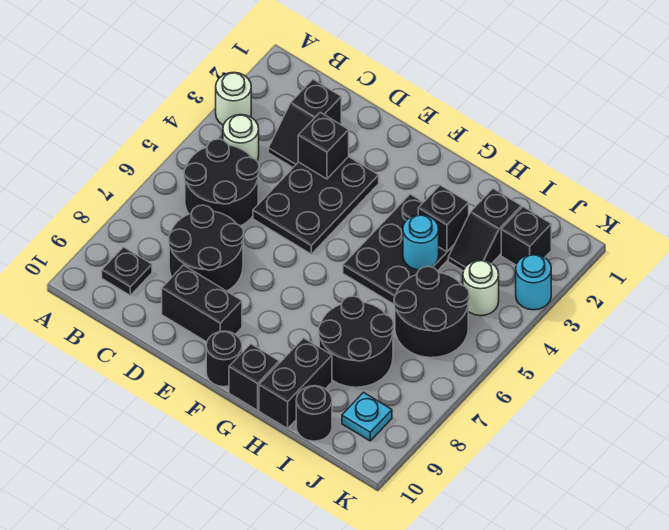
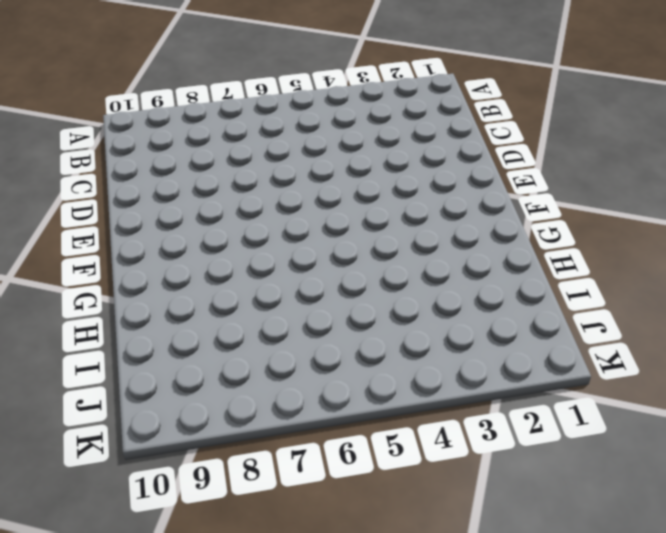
none -> white round brick A3 level 1
none -> white round brick B4 level 1
none -> black round brick B5:C6 level 1

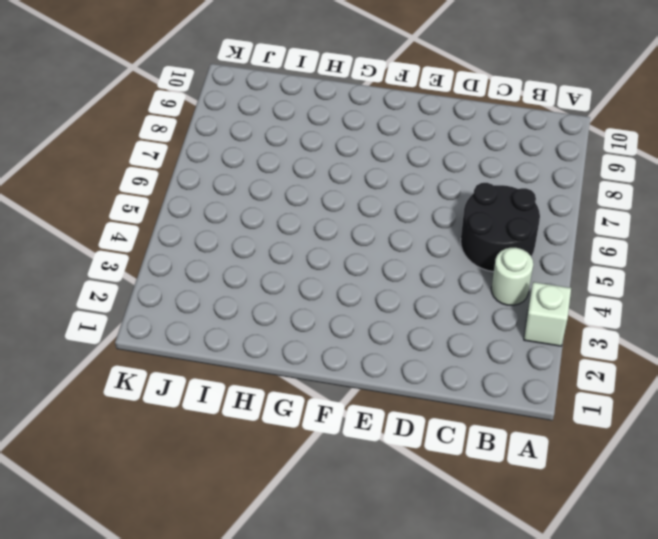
white brick A3 level 1 -> white round brick A3 level 1
none -> black plate B9 level 1
none -> black slope C2:C3 level 1 top 2
none -> black round brick C7:D8 level 1

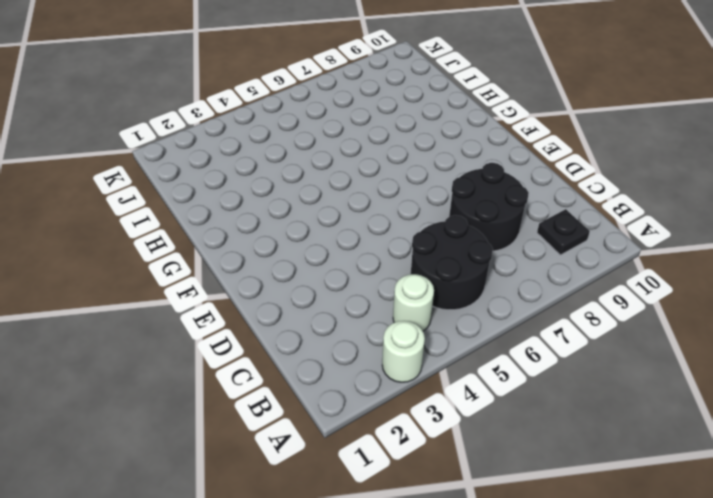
none -> black slope C2:C3 level 1 top 2
none -> black plate D3:E5 level 1
none -> black brick D9:E9 level 1

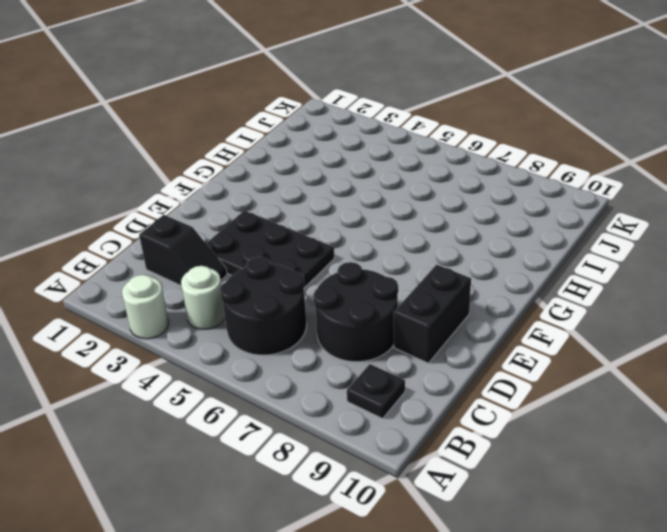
none -> black round brick F10 level 1
none -> black plate G3:H5 level 1
none -> black brick G10 level 1

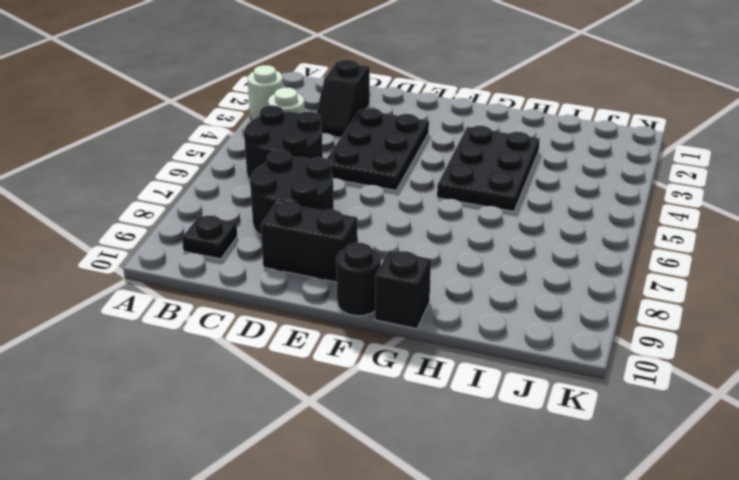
none -> black round brick H7:I8 level 1
none -> black brick H9:H10 level 1
none -> black slope I2:I3 level 1 top 2

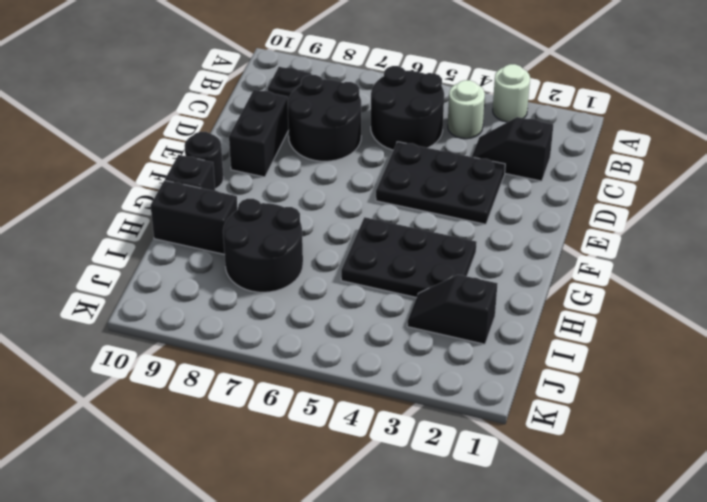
none -> black round brick I5:J6 level 1
none -> black round brick I10 level 1
none -> black brick J2 level 1

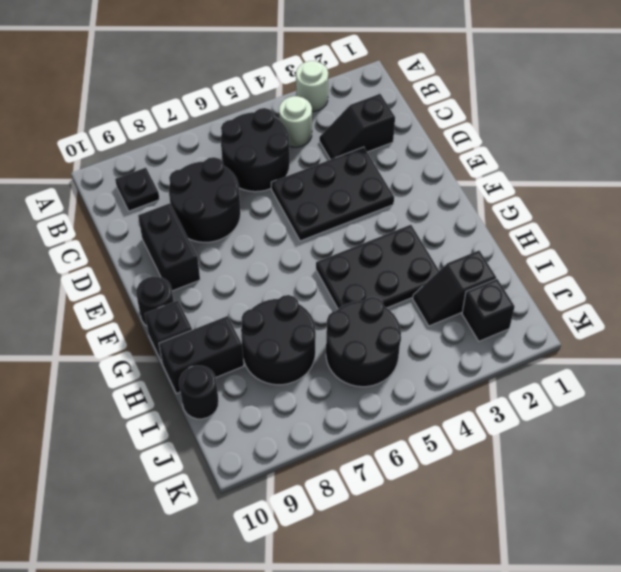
none -> white round brick J4 level 1
none -> cyan plate J9 level 1
none -> cyan round brick K3 level 1

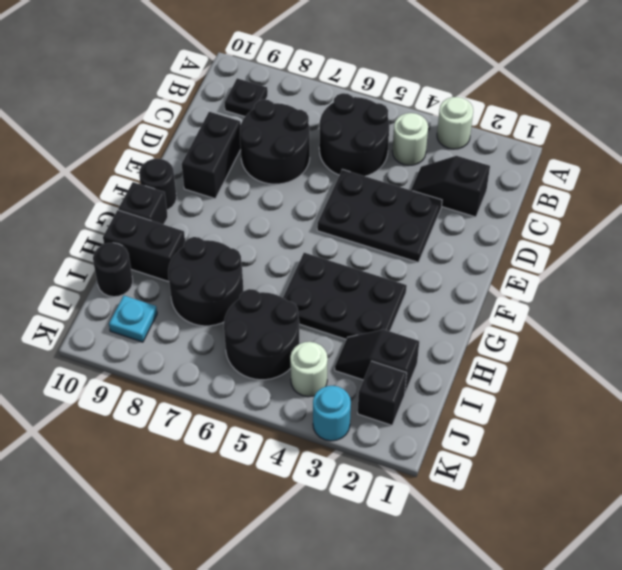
none -> black brick D3 level 2
none -> black brick H3 level 2
none -> cyan round brick H4 level 2

